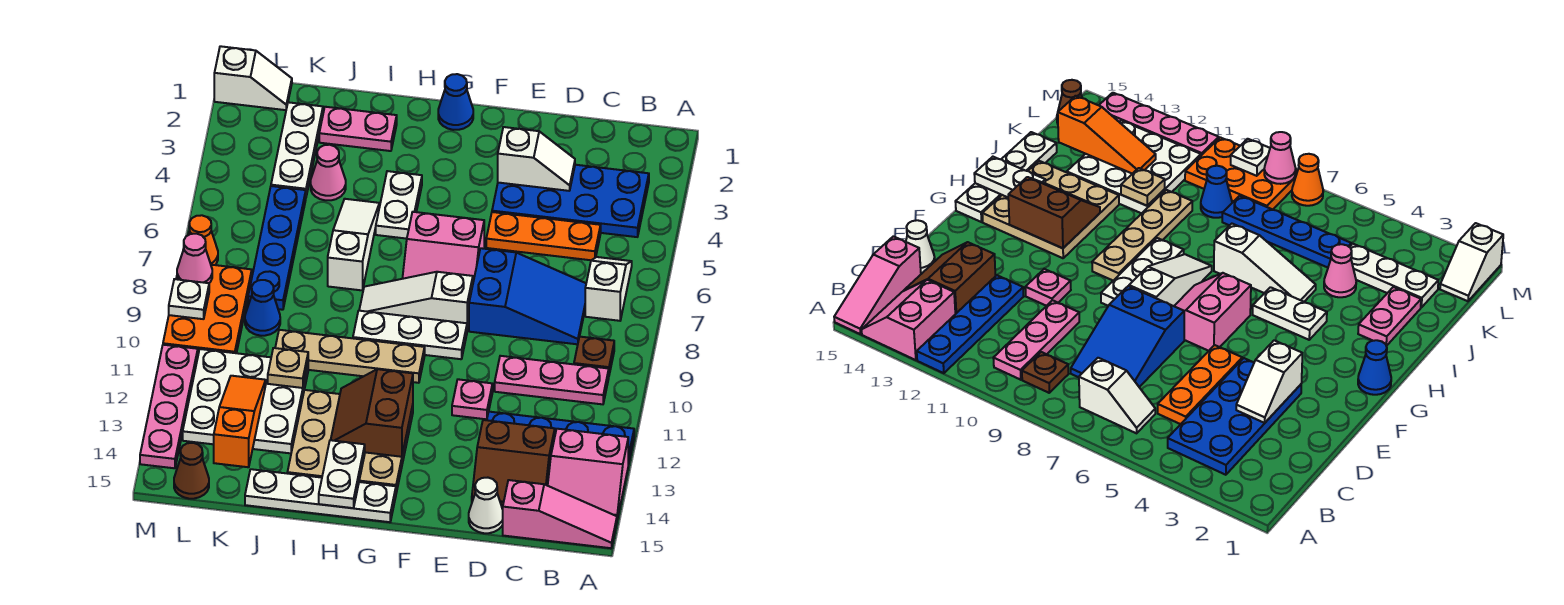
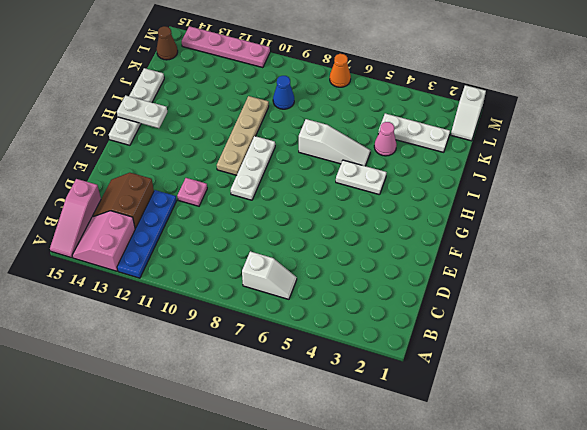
none -> blue plate B3:E4 level 1
none -> brown plate B9 level 1
none -> pink plate B10:D10 level 1
none -> orange plate C5:E5 level 1

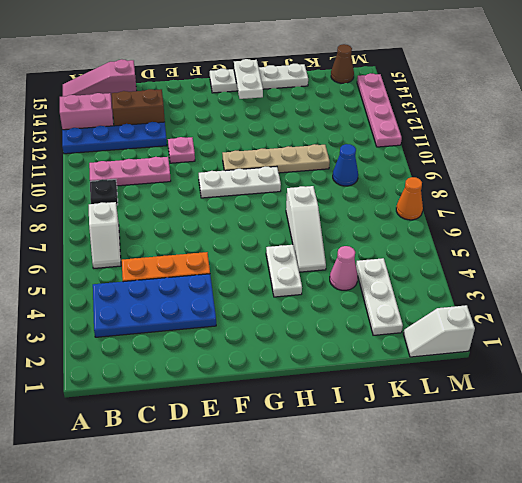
black plate B9 level 1 -> brown plate B9 level 1
none -> blue slope C7:E8 level 1 top E
none -> white cone D15 level 1
none -> pink slope F6:G7 level 1 top 6
none -> white slope F8:H8 level 1 top F

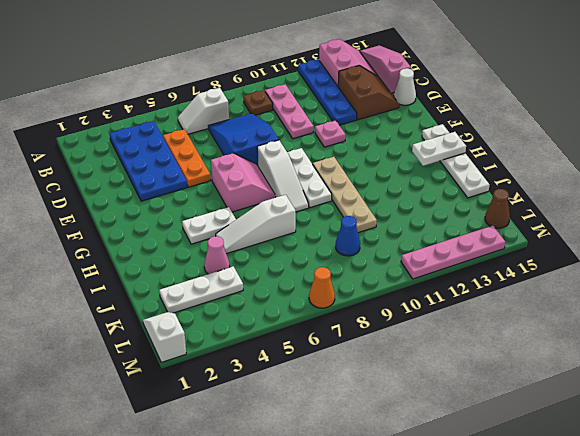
none -> blue cone G1 level 1
none -> tan plate G12:I14 level 1
none -> pink plate I2:J2 level 1
none -> white plate J11:L13 level 1

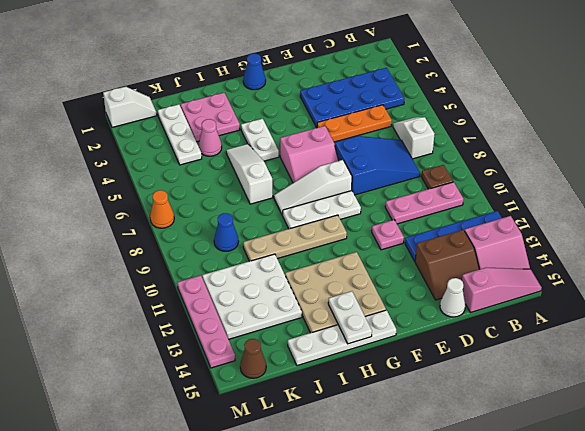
pink plate I2:J3 level 1 -> pink plate I2:J2 level 1
none -> blue plate K5:K8 level 1
none -> orange plate L8:M10 level 1
none -> white slope D3:E3 level 2 top E
none -> brown slope G12:H13 level 2 top G

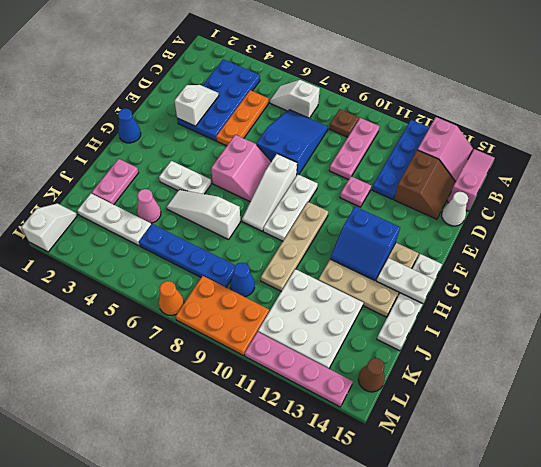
blue slope G12:H13 level 2 top G -> brown slope G12:H13 level 2 top G
none -> tan plate J11 level 2
none -> orange slope K12:K14 level 2 top 14
none -> pink cone M8 level 2
none -> white plate M9 level 2

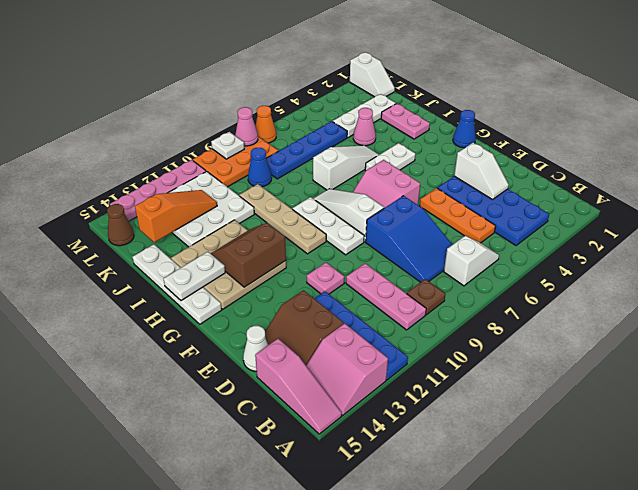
none -> tan plate J11 level 2

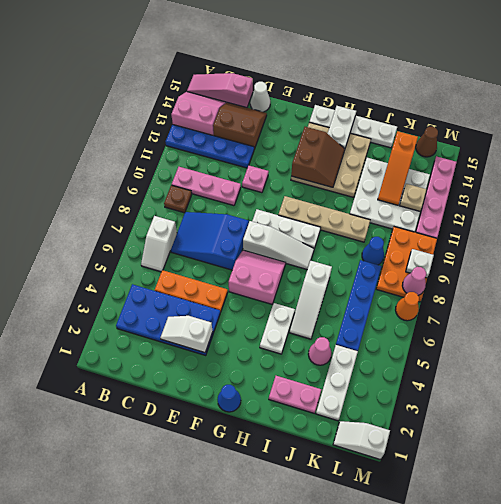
tan plate L12 level 2 -> tan plate J11 level 2

